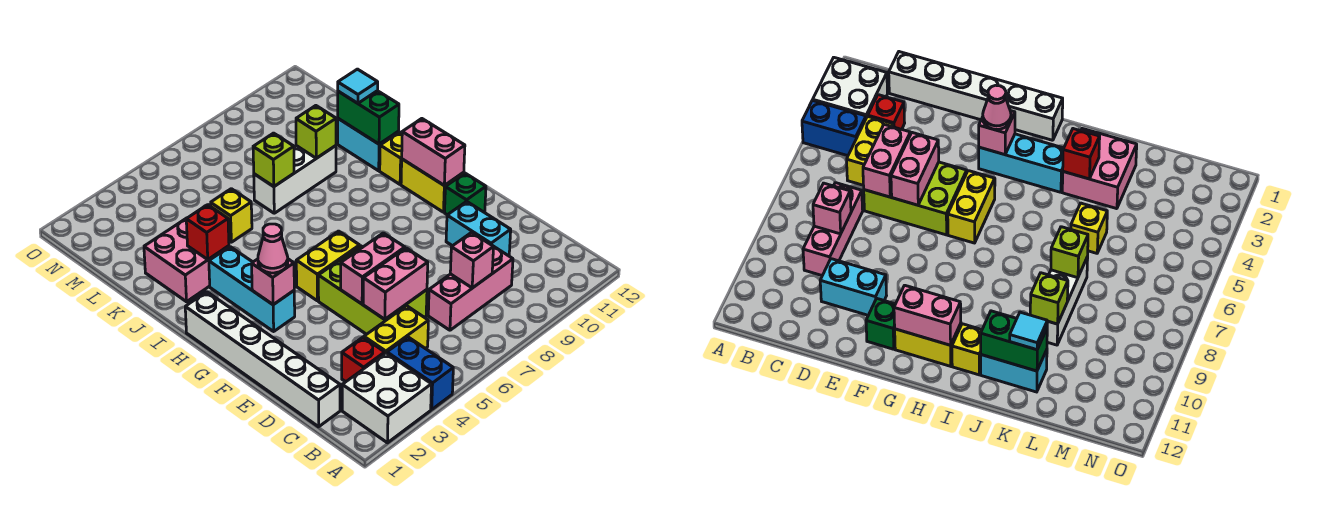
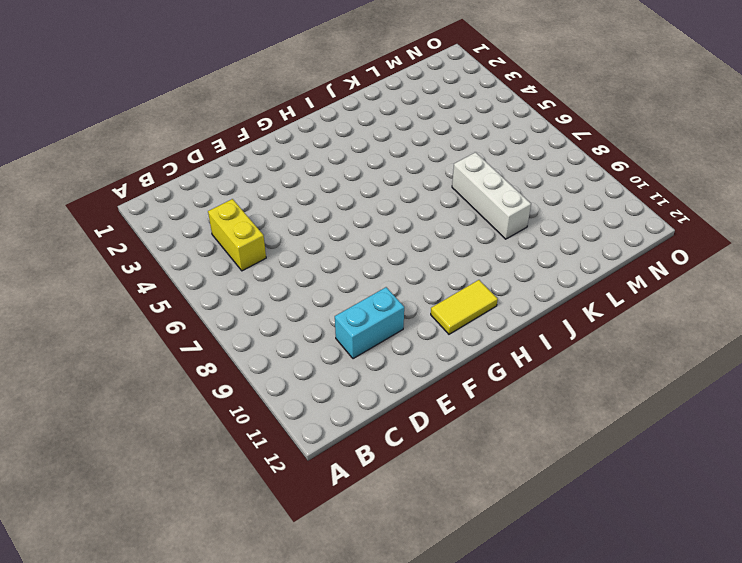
yellow tile G11:H11 level 1 -> yellow brick G11:H11 level 1
none -> white brick A2:B3 level 1
none -> blue brick A4:B4 level 1
none -> white brick C1:H1 level 1

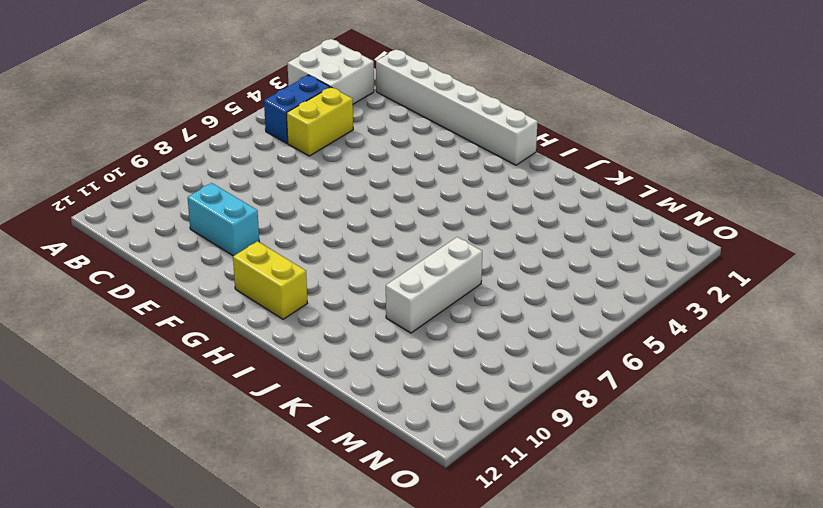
blue brick B4:B5 level 1 -> blue brick A4:B4 level 1
none -> red brick C3 level 1
none -> pink brick C7:C9 level 1
none -> lime brick D5:F6 level 1

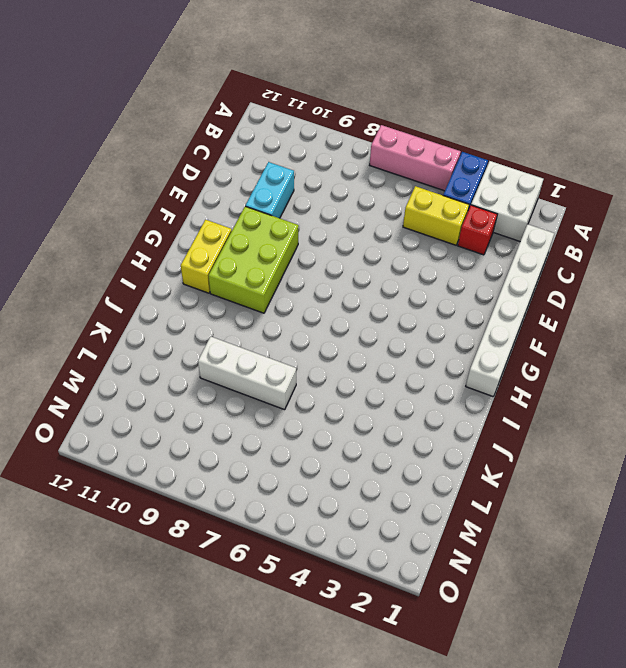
pink brick A5:A7 level 1 -> pink brick C7:C9 level 1
lime brick F9:H10 level 1 -> lime brick D5:F6 level 1
none -> green brick F11 level 1
none -> cyan brick G3:I3 level 1
none -> yellow brick G5:G6 level 1

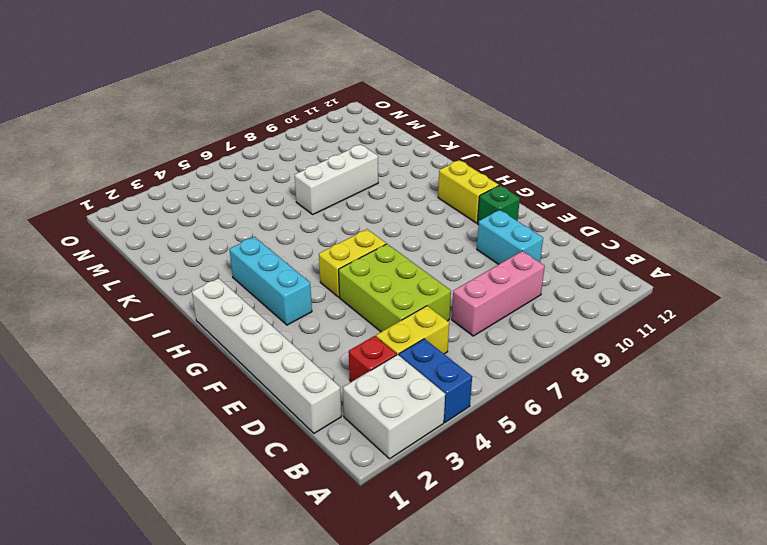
none -> yellow brick I11 level 1
none -> pink brick J2:K3 level 1
none -> cyan brick J11:K11 level 1

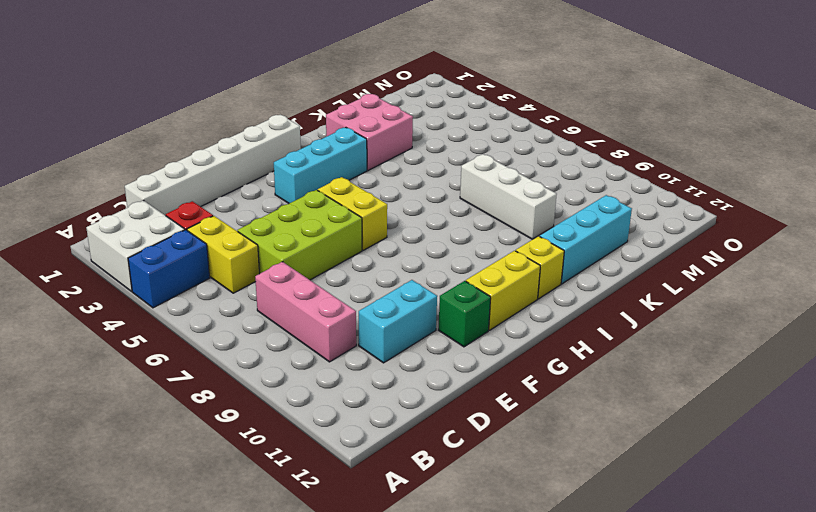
cyan brick J11:L11 level 1 -> cyan brick J11:K11 level 1
none -> yellow brick K5 level 1
none -> pink brick C8 level 2
none -> pink brick D5:D6 level 2

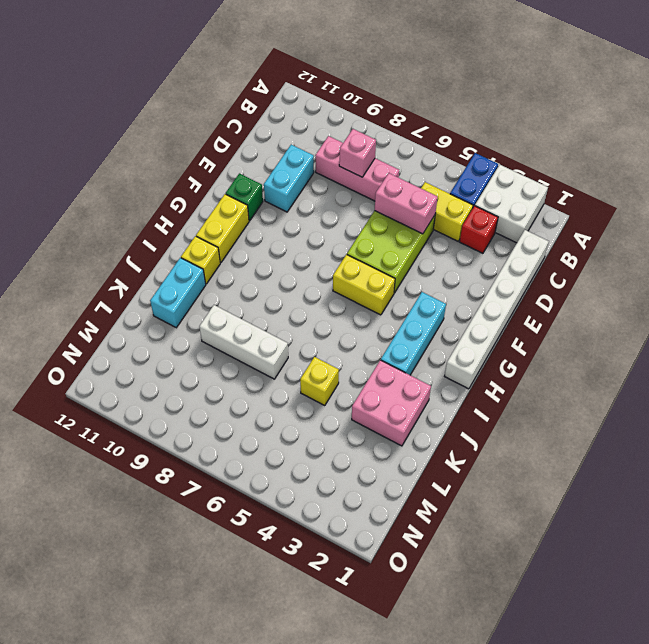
none -> pink brick E5:E6 level 2
none -> pink brick G3 level 2
none -> pink brick G11:H11 level 2

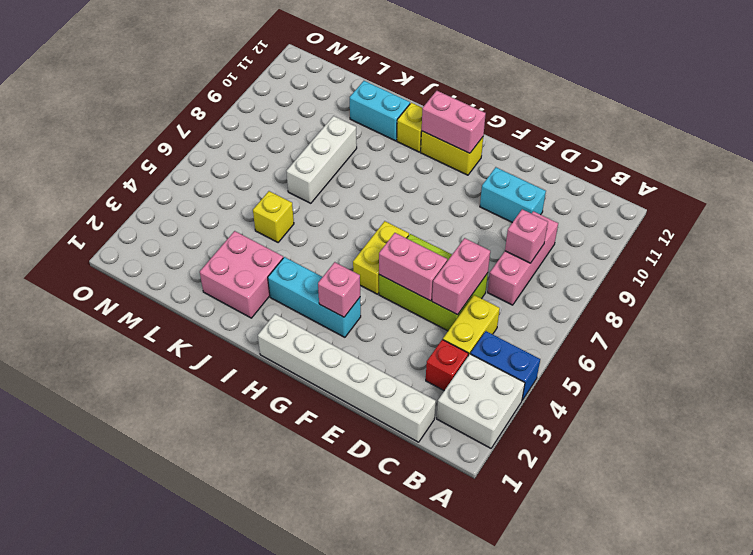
pink brick E5:F5 level 2 -> pink brick E5:E6 level 2
none -> green brick F11 level 1
none -> red brick J3 level 2
none -> green brick J11:K11 level 2

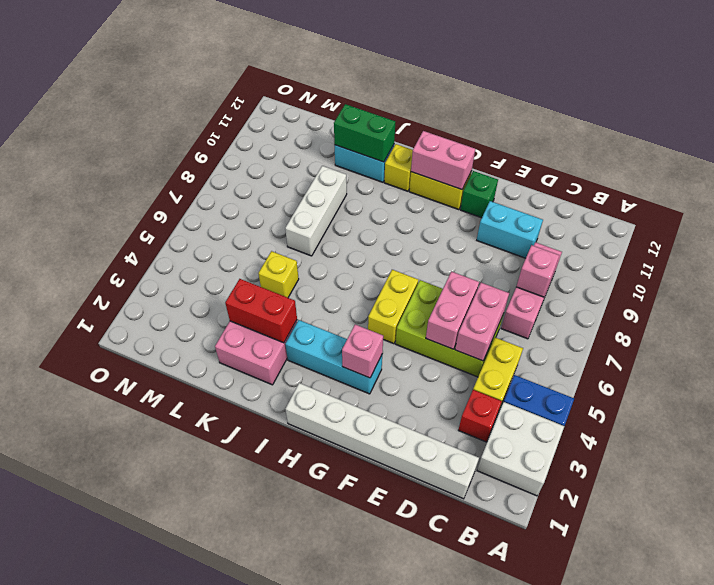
red brick J3:K3 level 2 -> red brick J3 level 2
none -> lime brick K7 level 2
none -> lime brick K9 level 2
none -> pink cone G3 level 3

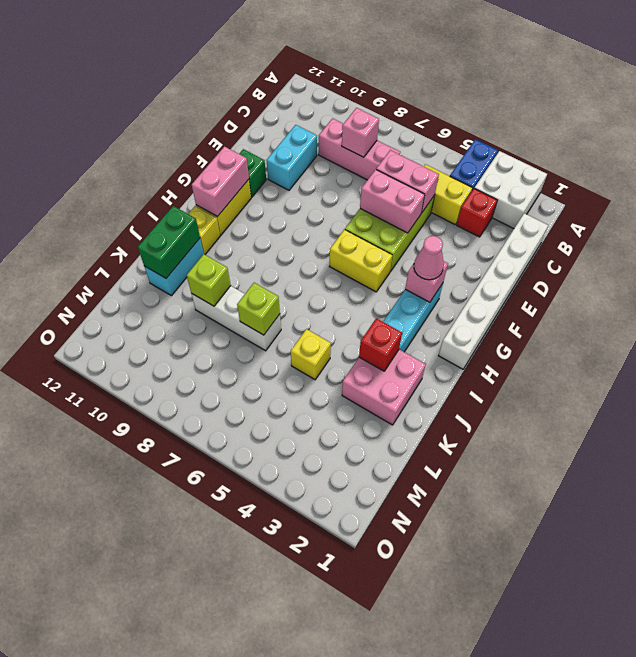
none -> cyan tile K11 level 3

